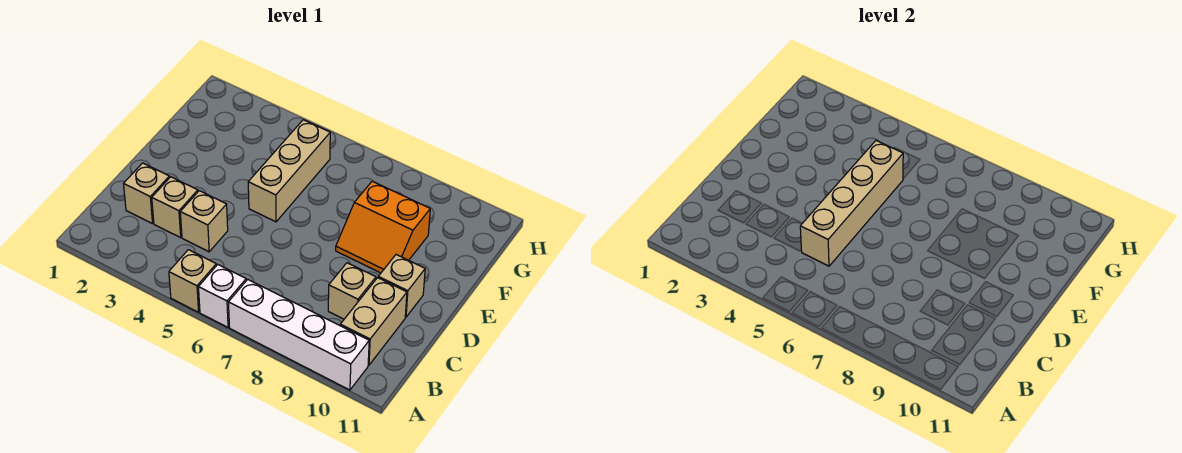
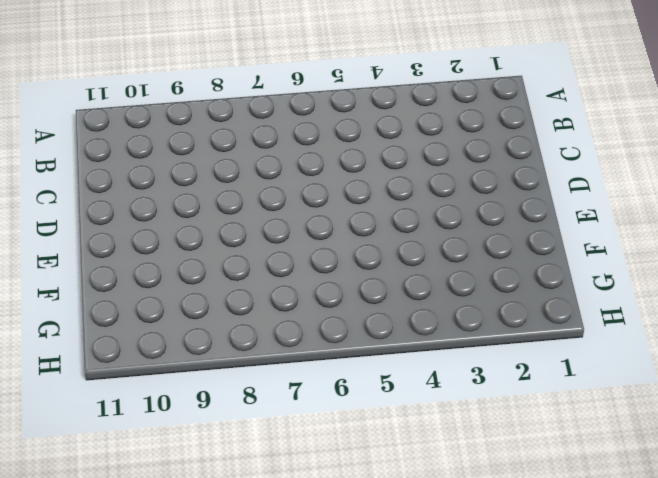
none -> tan brick A5 level 1
none -> white brick A6 level 1
none -> white brick A7:A10 level 1

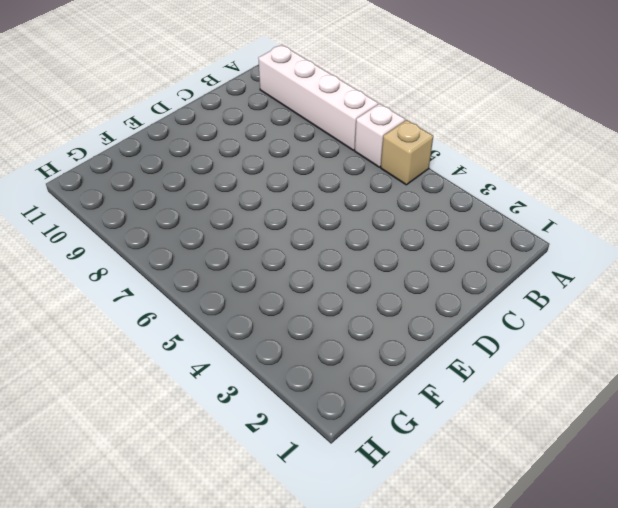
none -> tan brick B10:C10 level 1
none -> tan brick C2 level 1
none -> tan brick C3 level 1

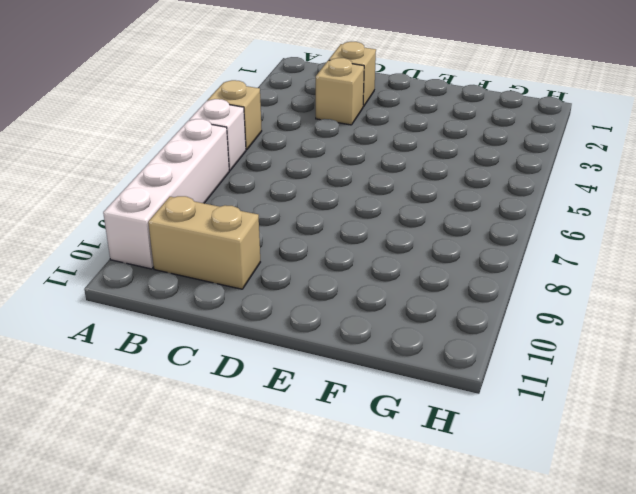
none -> tan brick C4 level 1
none -> tan brick C9 level 1
none -> tan brick D10 level 1

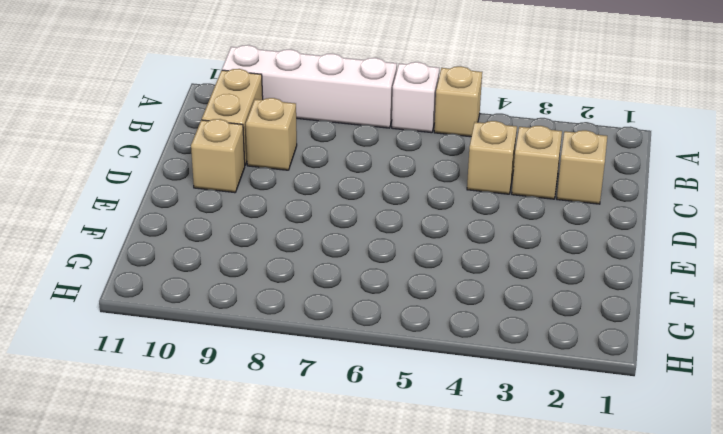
none -> tan brick E5:G5 level 1
none -> orange slope E8:F9 level 1 top F
none -> tan brick C5:F5 level 2

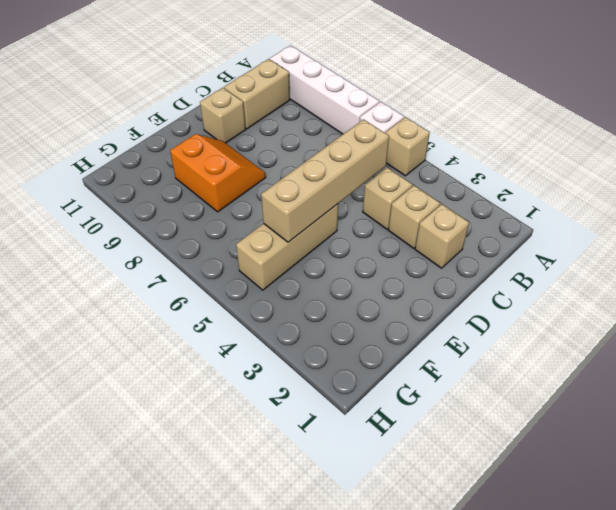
none -> tan brick C9 level 1

